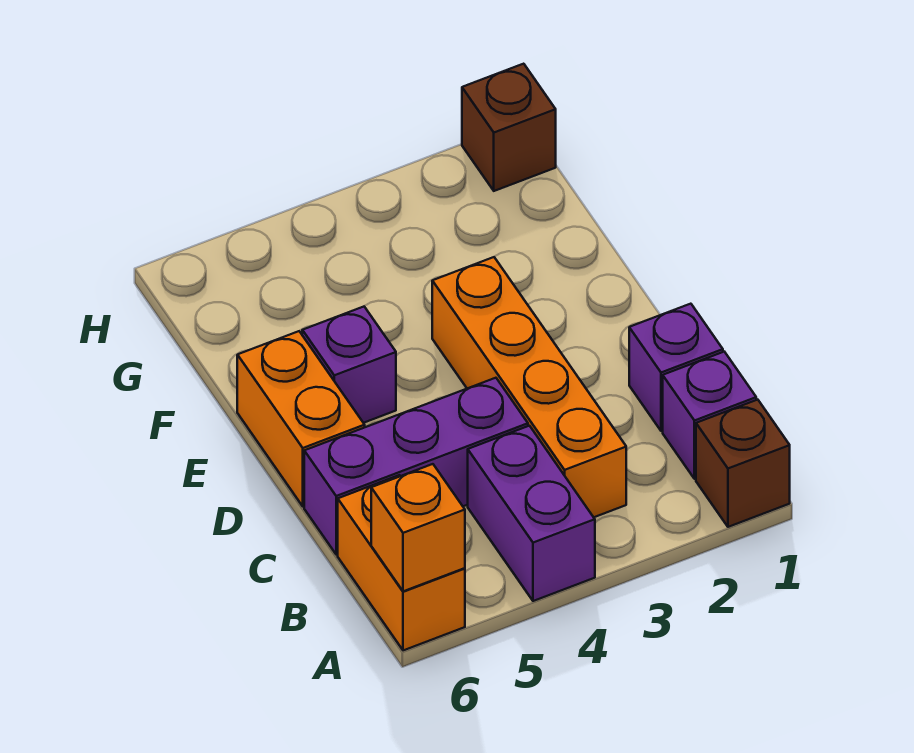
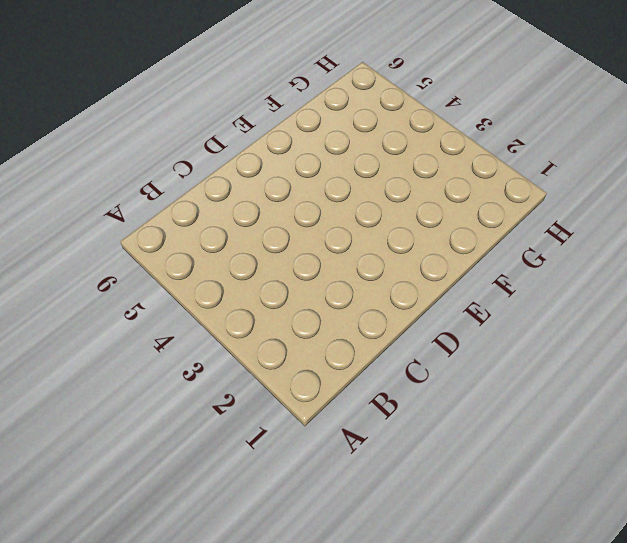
none -> brown brick A1 level 1
none -> purple brick A4:B4 level 1

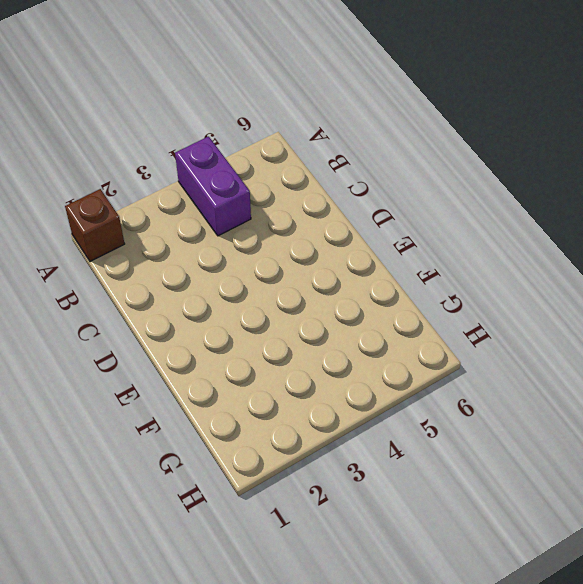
none -> orange brick A6:B6 level 1
none -> purple brick B1 level 1

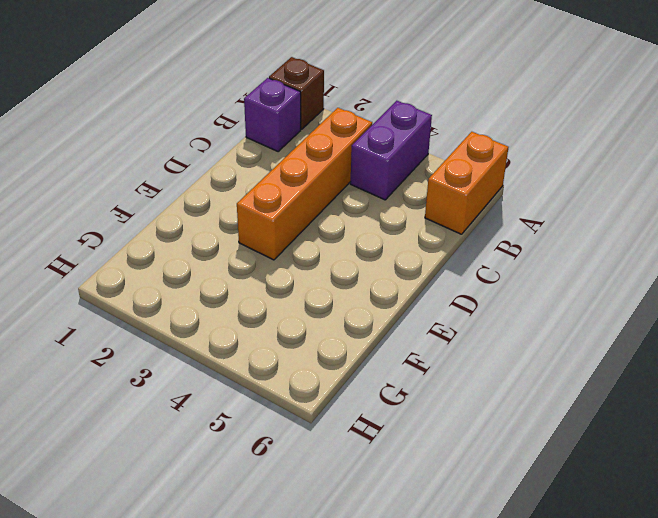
none -> purple brick C1 level 1
none -> purple brick C4:C6 level 1

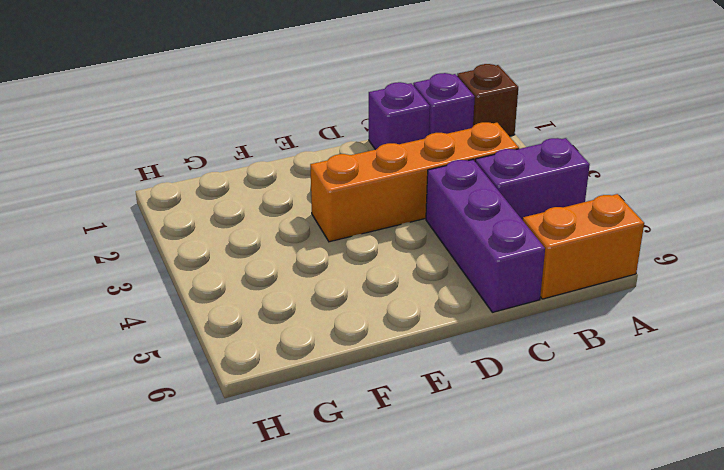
none -> orange brick D6:E6 level 1
none -> purple brick E5 level 1

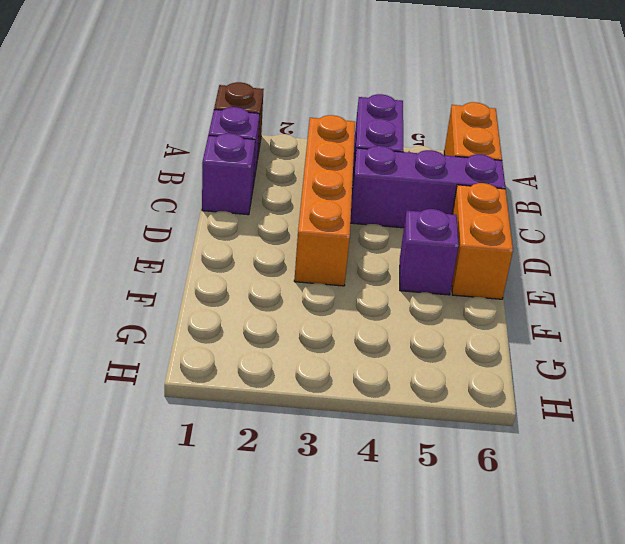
none -> brown brick H1 level 1
none -> orange brick A6 level 2

